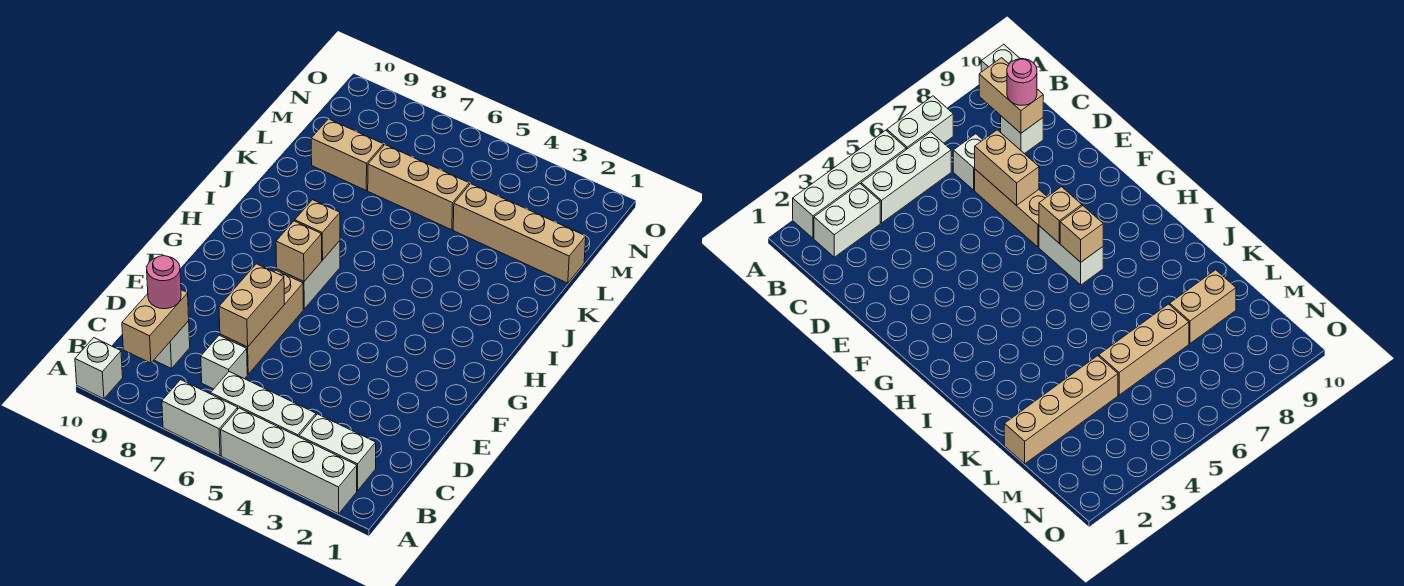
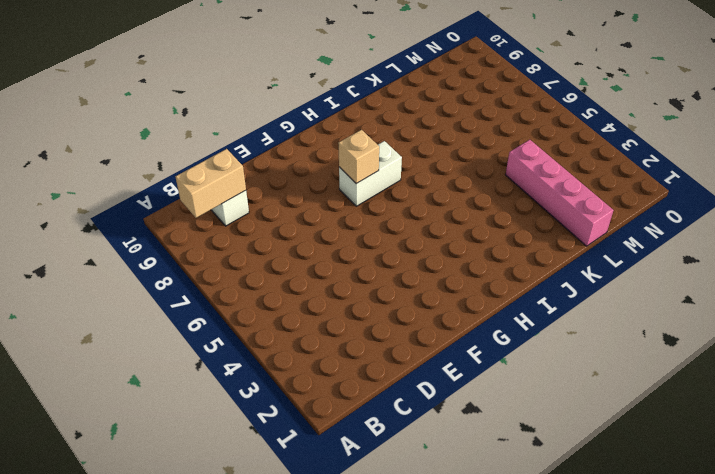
pink brick L1:L4 level 1 -> tan brick L1:L4 level 1
none -> white brick A2:A5 level 1
none -> white brick A6:A7 level 1
none -> white brick A10 level 1

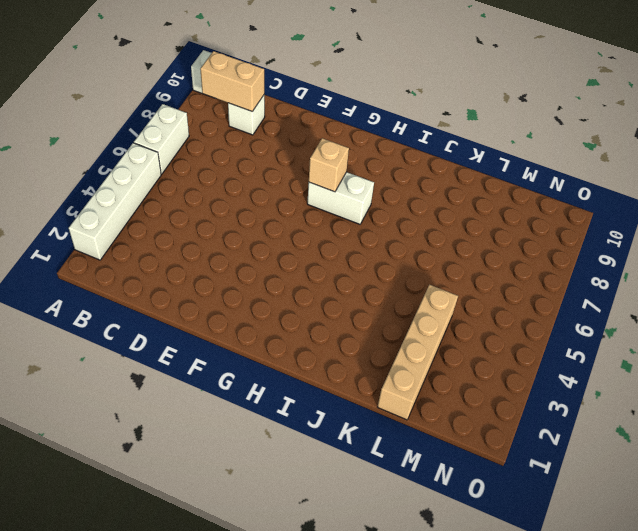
none -> white brick B2:B3 level 1
none -> white brick B4:B6 level 1
none -> white brick C7 level 1

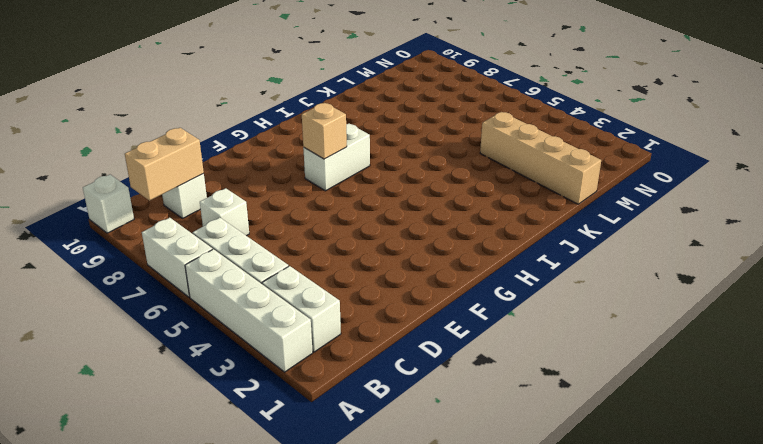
none -> tan brick D7:F7 level 1
none -> tan brick L5:L7 level 1
none -> tan brick L8:L9 level 1

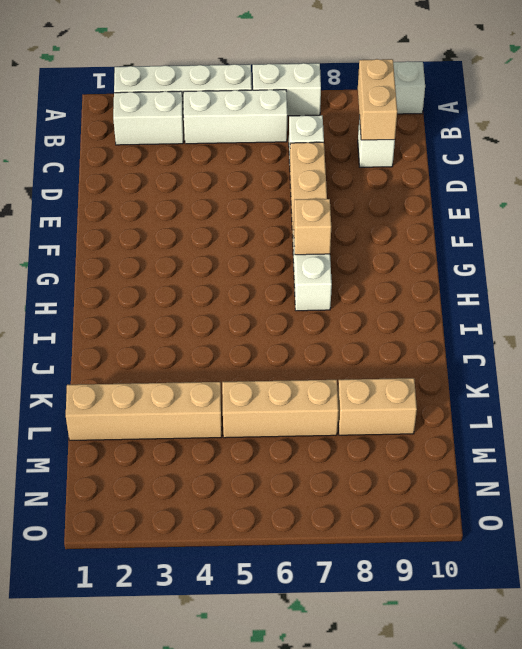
none -> tan brick D7:E7 level 2
none -> tan brick H7 level 2
none -> pink round brick C9 level 3

